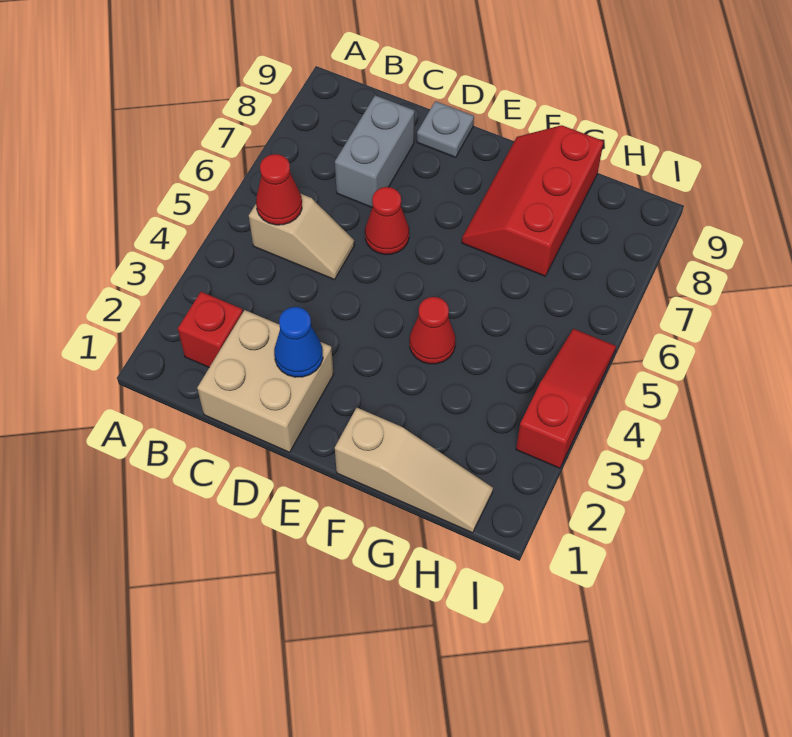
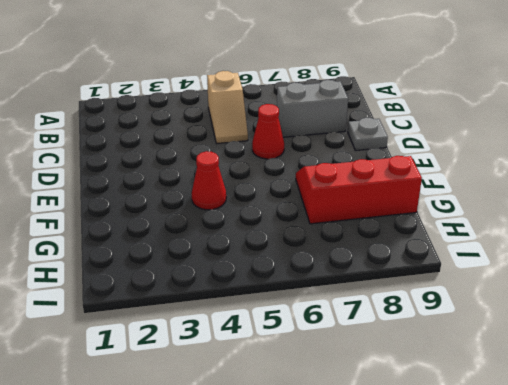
none -> red brick B2 level 1
none -> tan brick C1:D2 level 1
none -> tan slope F1:H1 level 1 top F

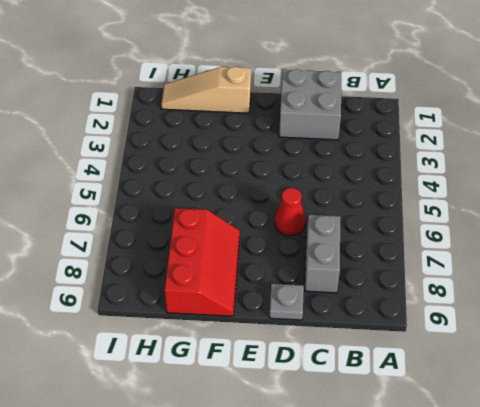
grey brick C1:D2 level 1 -> tan brick C1:D2 level 1
none -> red brick B2 level 1
none -> tan slope B5:C5 level 1 top B
none -> red cone F4 level 1

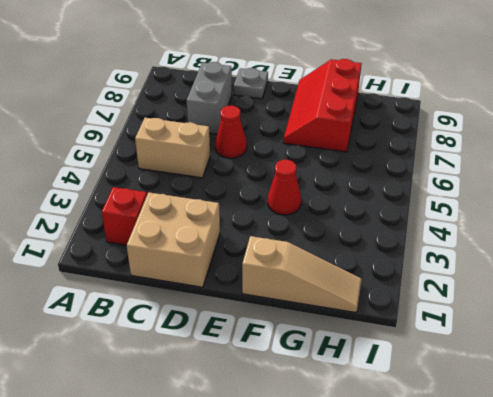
tan brick B5:C5 level 1 -> tan slope B5:C5 level 1 top B
none -> red slope I3:I5 level 1 top 3
none -> red cone B5 level 2
none -> blue cone D2 level 2

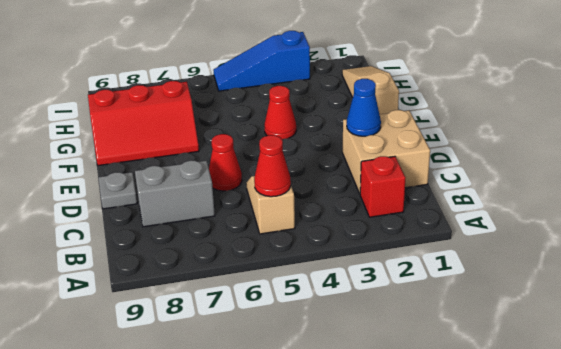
blue slope I3:I5 level 1 top 3 -> red slope I3:I5 level 1 top 3

